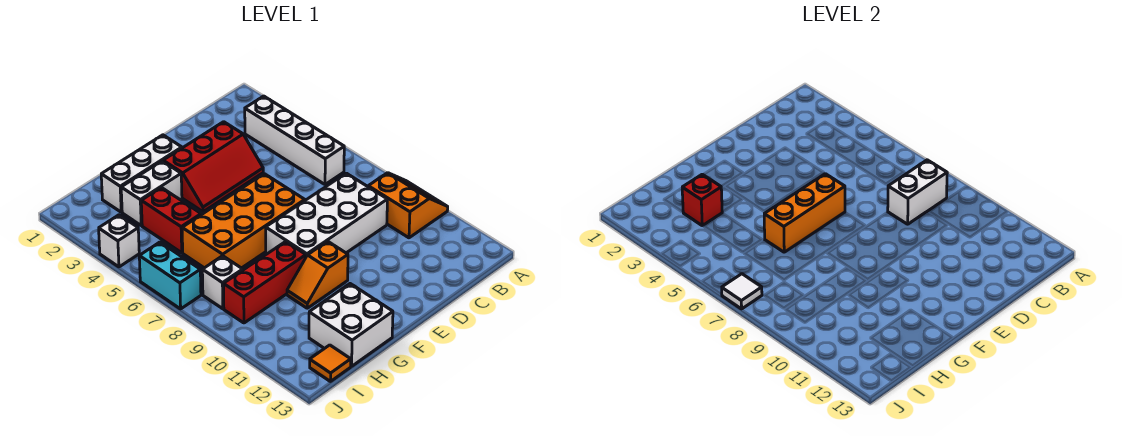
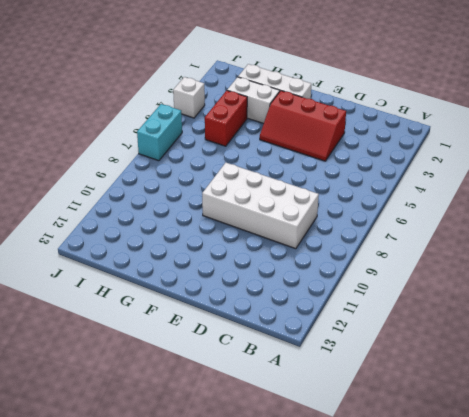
none -> orange slope A9:B10 level 1 top B
none -> white brick B3:B6 level 1
none -> orange brick E6:H7 level 1

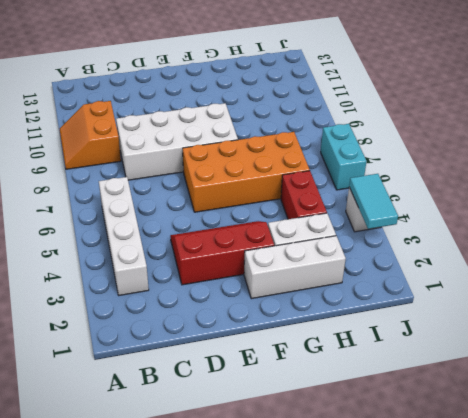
cyan tile J3:J4 level 2 -> none
none -> orange slope F10:G10 level 1 top F
none -> red brick G9:I9 level 1
none -> white brick G12:H13 level 1

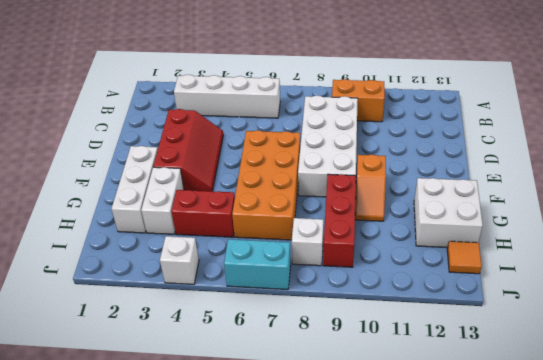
none -> white brick B8:C8 level 2
none -> orange brick E6:G6 level 2
none -> red brick H3 level 2

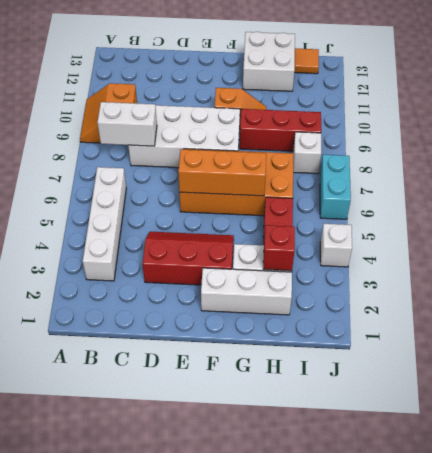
none -> white tile J7 level 2

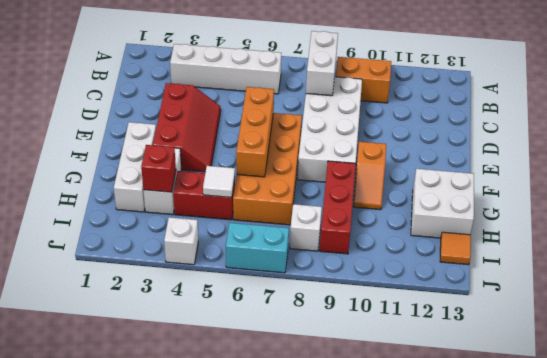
white tile H5 level 2 -> white tile J7 level 2

